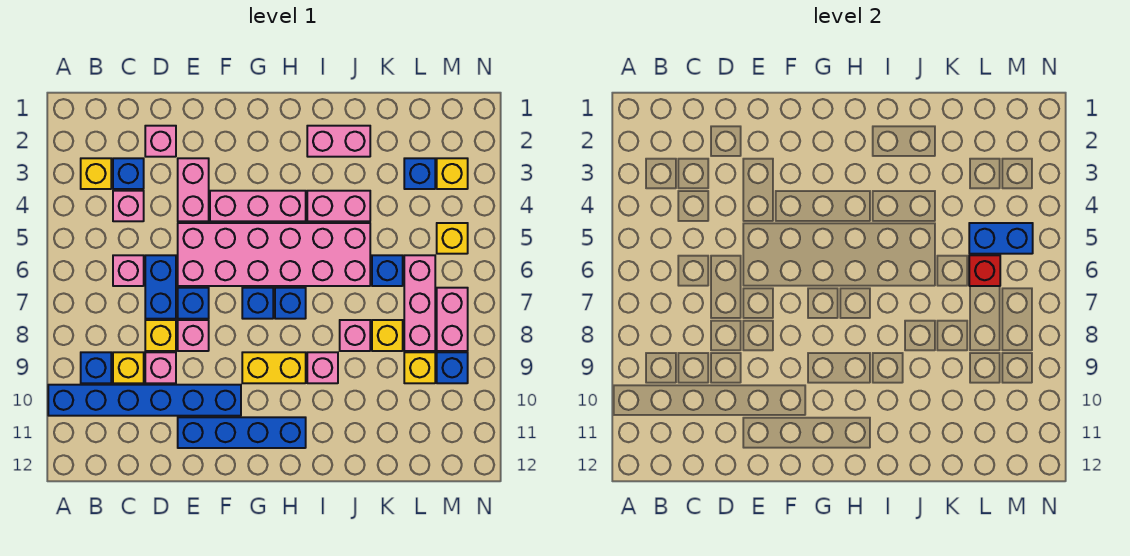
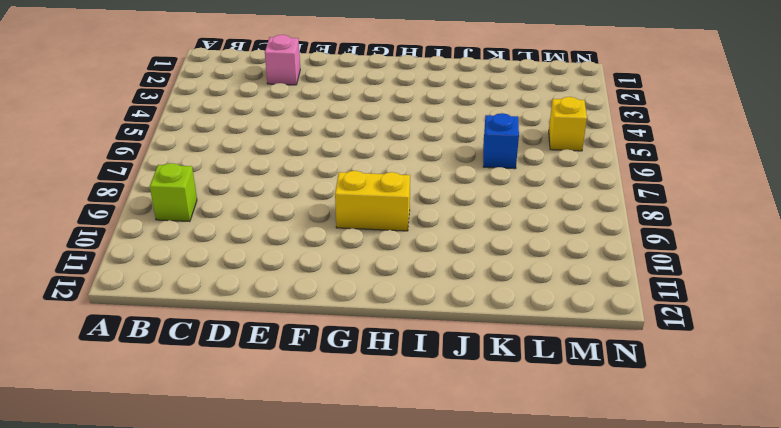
lime brick B9 level 1 -> blue brick B9 level 1
none -> blue brick A10:F10 level 1
none -> yellow brick B3 level 1
none -> blue brick C3 level 1
none -> pink brick C4 level 1

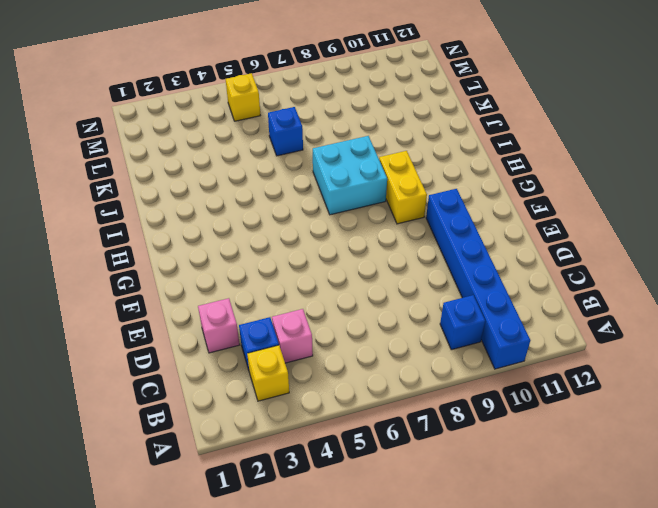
cyan brick H7:I8 level 1 -> blue brick H7 level 1
none -> pink brick C6 level 1
none -> yellow brick C9 level 1
none -> blue brick D6:D7 level 1
none -> yellow brick D8 level 1

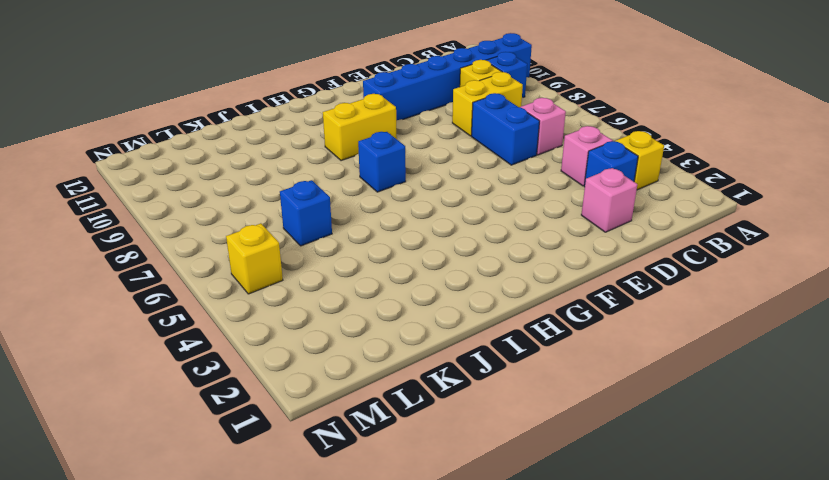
yellow brick C8:D8 level 1 -> yellow brick D8 level 1
none -> pink brick D9 level 1
none -> pink brick E3:E4 level 1
none -> pink brick E5:J6 level 1
none -> blue brick E7 level 1

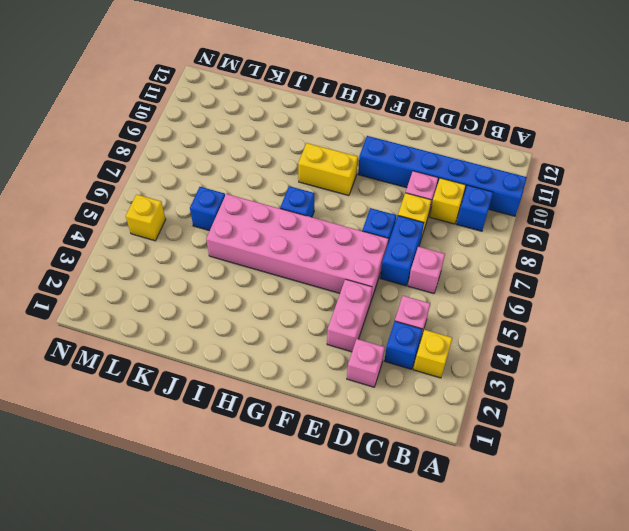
none -> pink brick E8 level 1
none -> blue brick E11:H11 level 1
none -> pink brick F4:H4 level 1
none -> blue brick G7 level 1

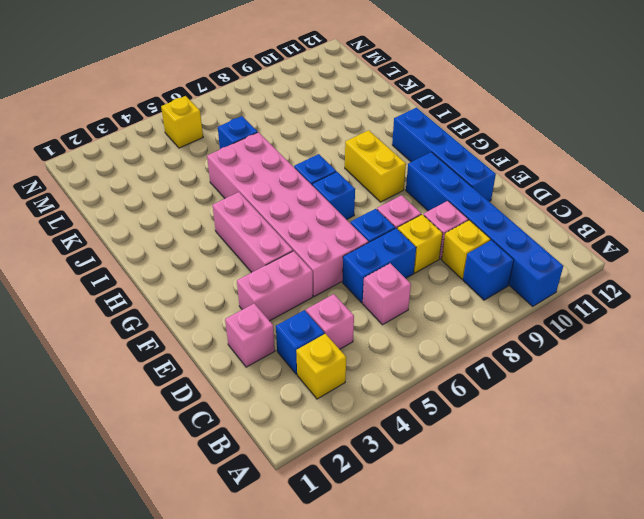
none -> pink brick I2:J2 level 1
none -> pink brick I4:J4 level 1
none -> pink brick I9 level 1
none -> pink brick J8 level 1

